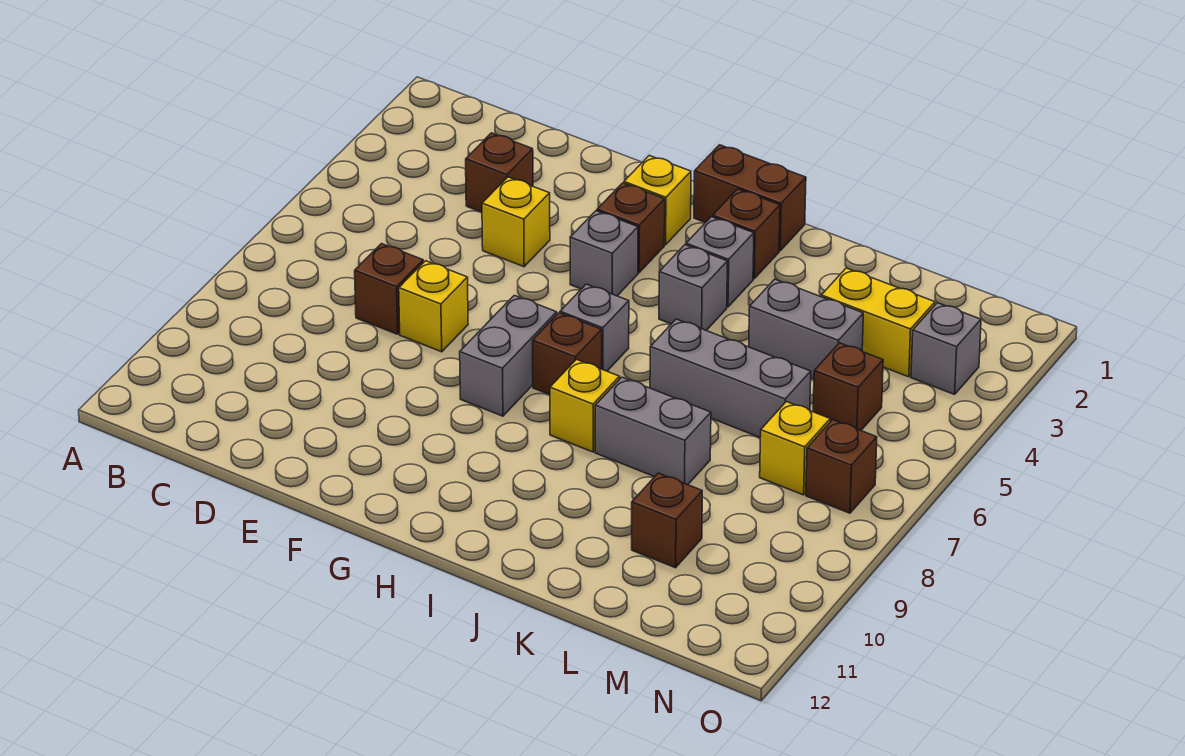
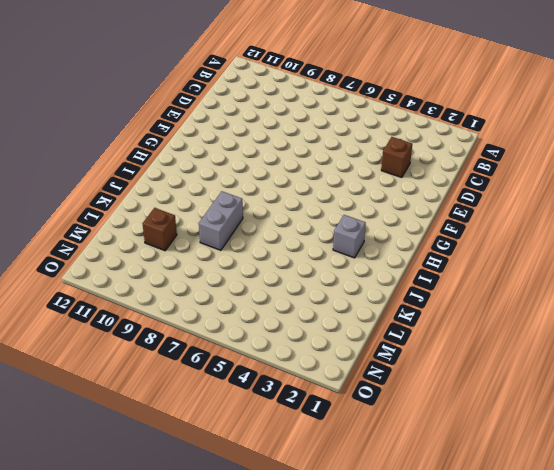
none -> brown brick D7 level 1
none -> yellow brick E4 level 1
none -> yellow brick E7 level 1

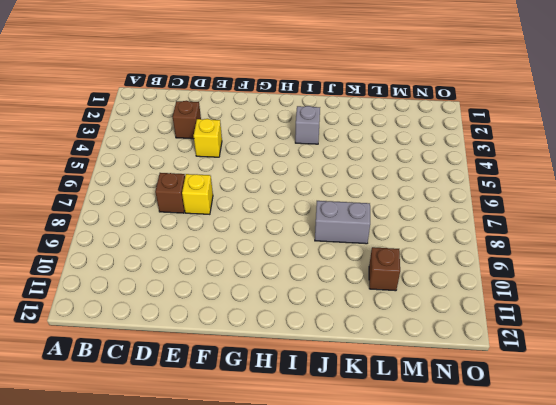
none -> yellow brick G2 level 1
none -> brown brick G3 level 1
none -> grey brick G4 level 1

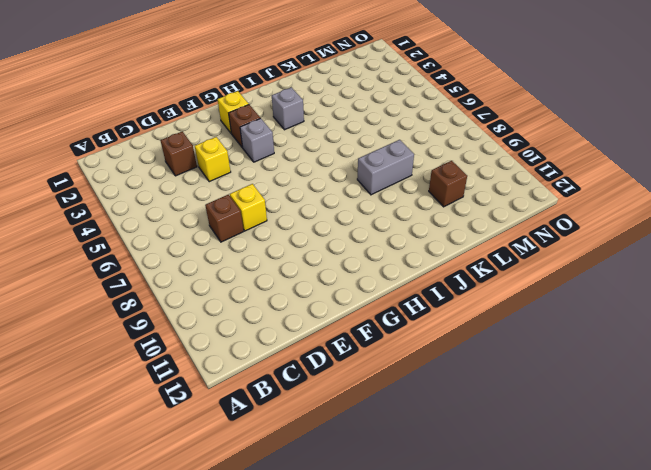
none -> grey brick G7:G8 level 1
none -> brown brick H1:I1 level 1
none -> grey brick H6 level 1

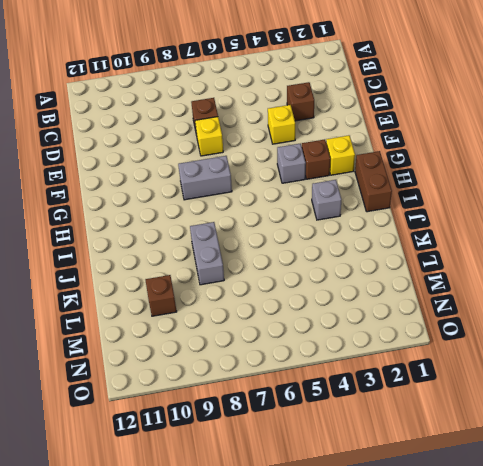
none -> grey brick H6 level 1
none -> brown brick H7 level 1
none -> brown brick I2 level 1

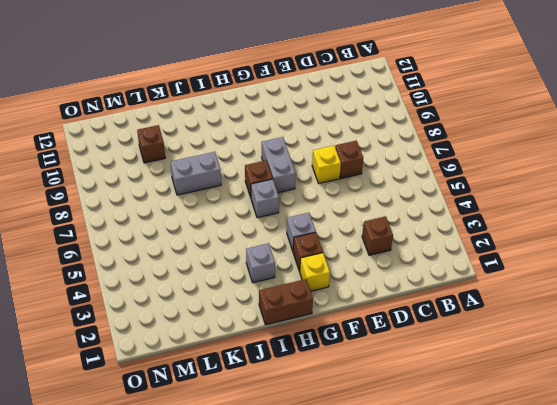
none -> yellow brick E4 level 1
none -> brown brick I2 level 1
none -> grey brick I4 level 1

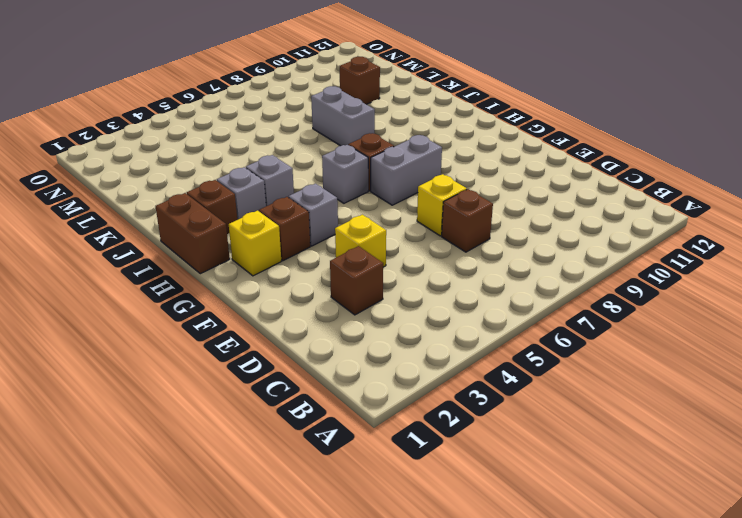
none -> yellow brick I8 level 1
none -> grey brick J6:L6 level 1
none -> grey brick K4:L4 level 1

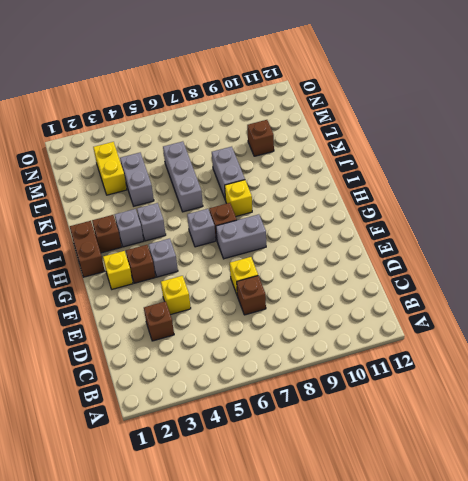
none -> brown brick M5 level 1
none -> yellow brick M7 level 1
none -> grey brick N3 level 1

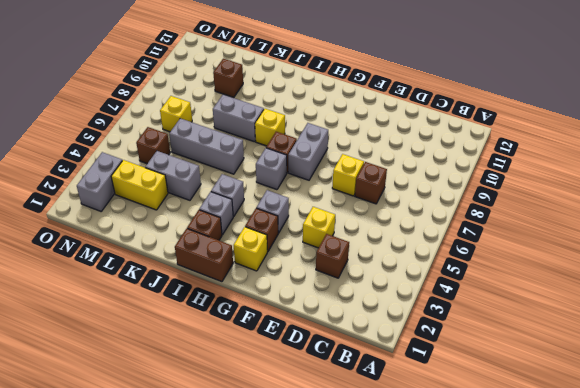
grey brick N2:N3 level 1 -> grey brick N3 level 1
none -> brown brick N7 level 1

